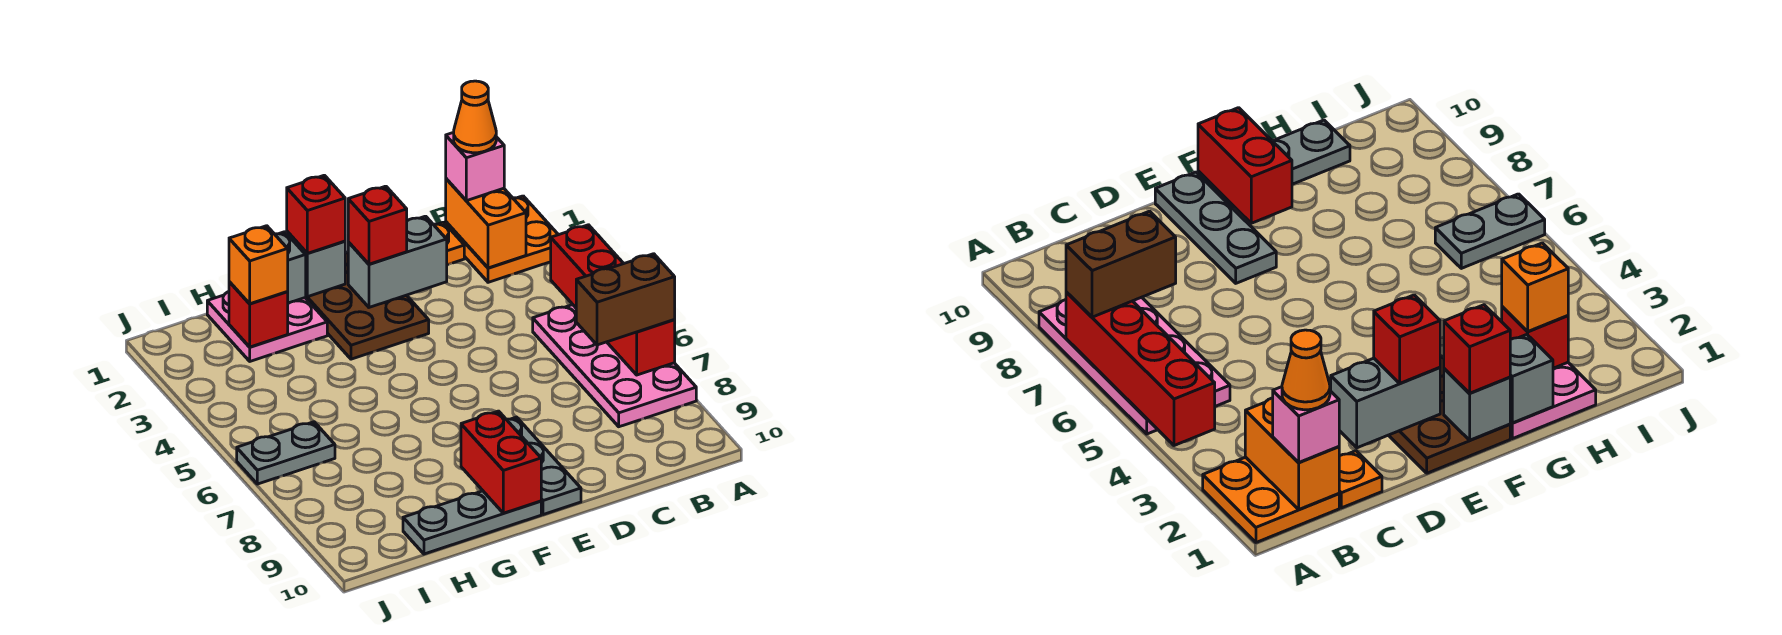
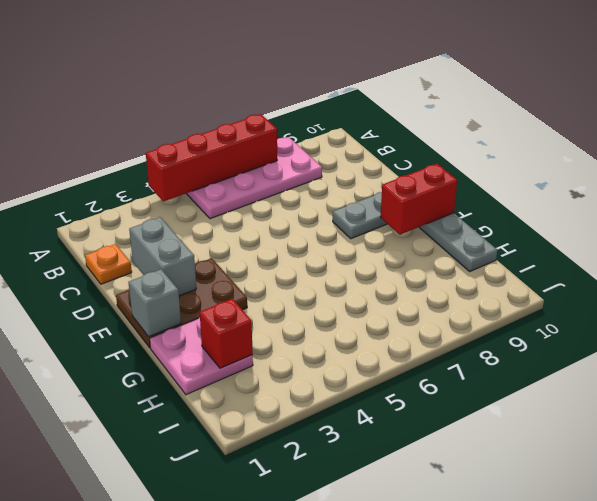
none -> orange plate A1:B2 level 1
none -> grey plate I6:J6 level 1
none -> orange brick B1:B2 level 2

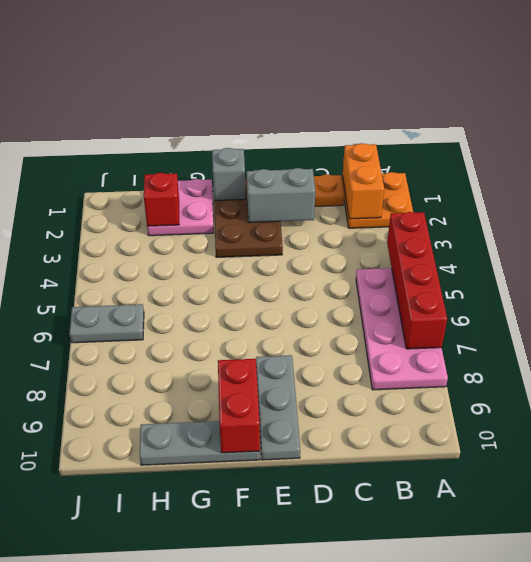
none -> grey brick G1 level 2
none -> brown brick A7:B7 level 3
none -> pink brick B1 level 3

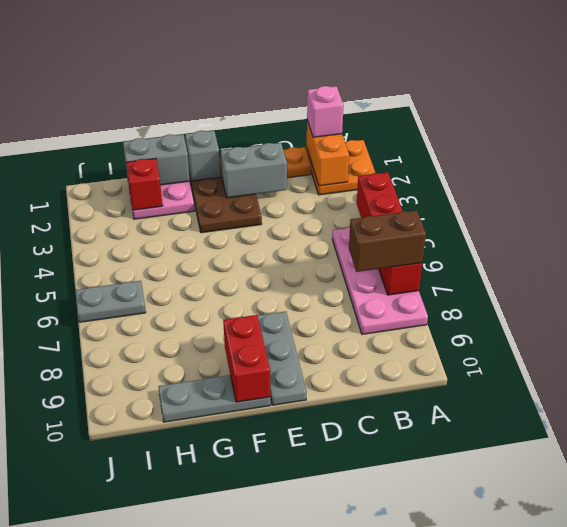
grey brick G1:H1 level 2 -> grey brick G1 level 2
none -> red brick E2 level 3
none -> red brick F1 level 3
none -> orange brick H2 level 3

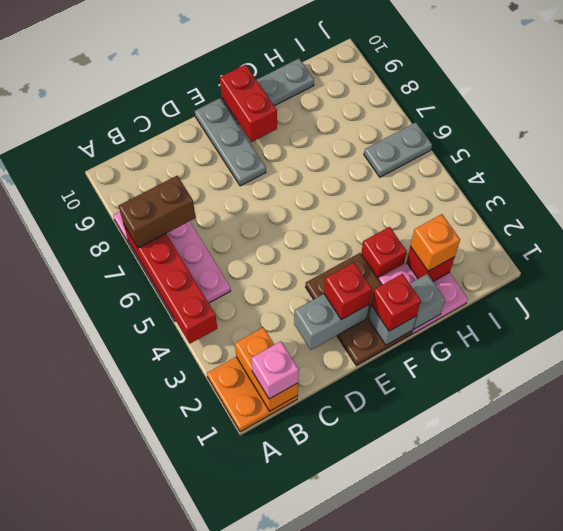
red brick G3 level 1 -> none
none -> orange plate C1 level 1
none -> orange cone B1 level 4

